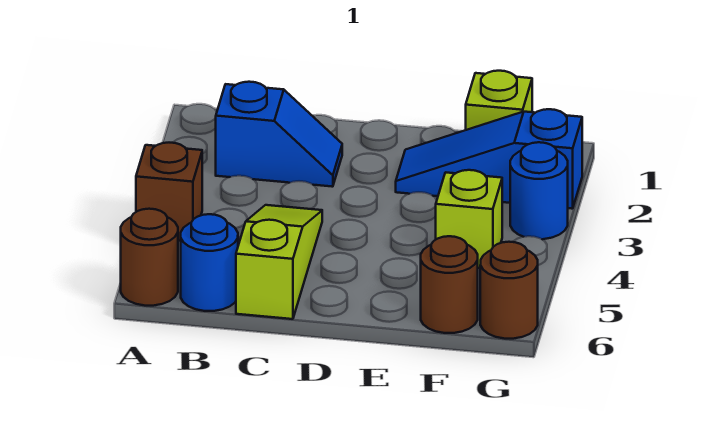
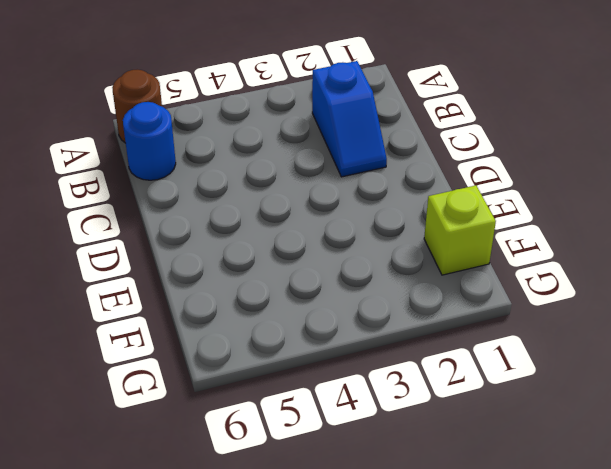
none -> brown brick A4 level 1
none -> lime slope C4:C6 level 1 top 6

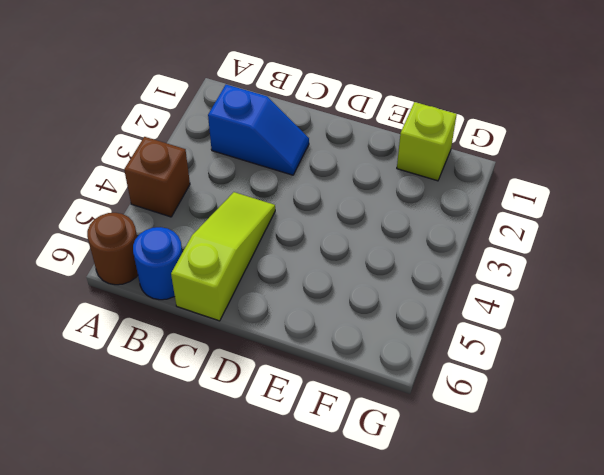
none -> blue slope E2:G2 level 1 top G
none -> lime brick F4 level 1

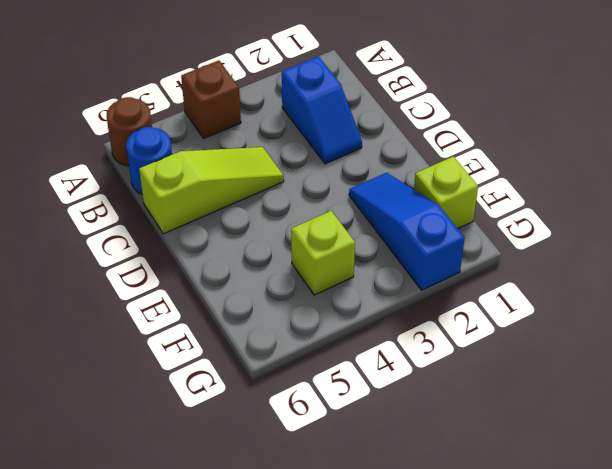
none -> brown round brick F6 level 1
none -> blue round brick G3 level 1

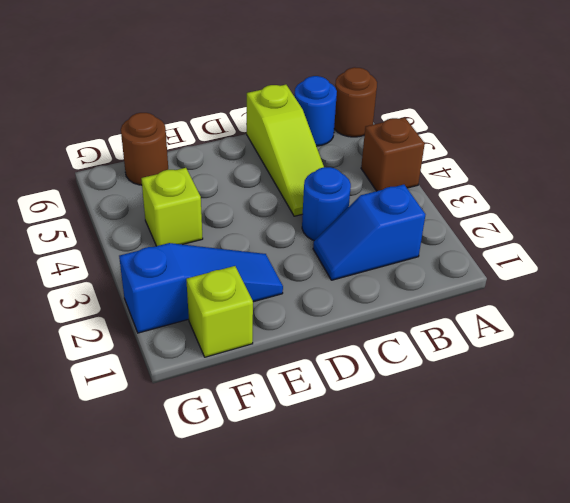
blue round brick C3 level 1 -> blue round brick G3 level 1
none -> brown round brick G6 level 1

